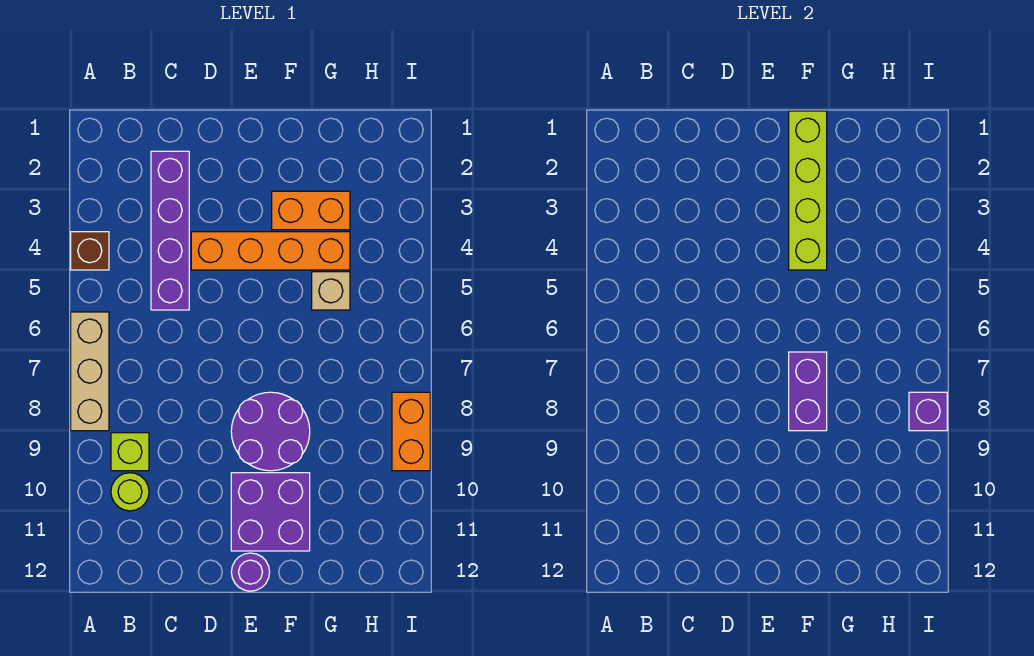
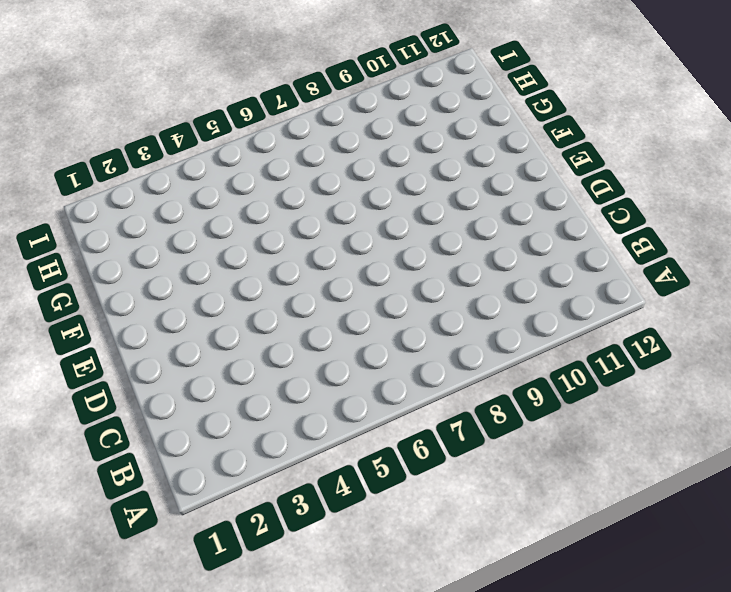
none -> brown brick A4 level 1
none -> tan brick A6:A8 level 1
none -> lime brick B9 level 1

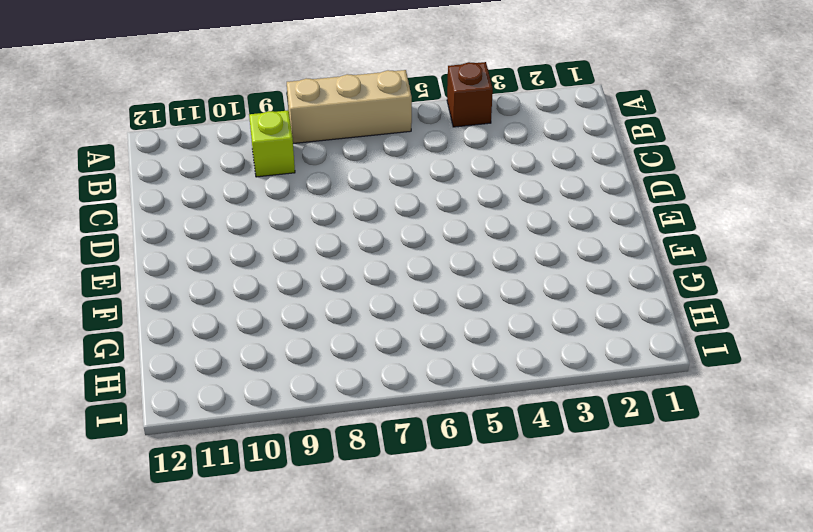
none -> lime round brick B10 level 1
none -> purple brick C2:C5 level 1
none -> orange brick D4:G4 level 1

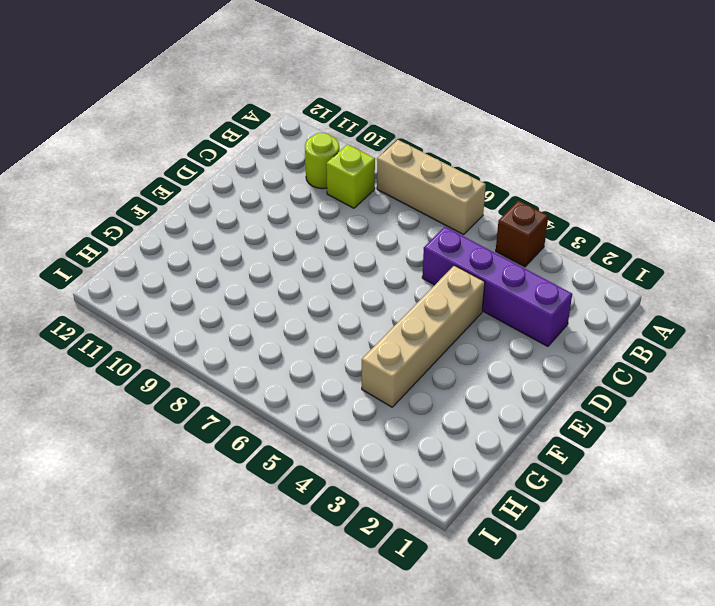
tan brick D4:G4 level 1 -> orange brick D4:G4 level 1
none -> purple round brick E8:F9 level 1
none -> purple brick E10:F11 level 1
none -> purple round brick E12 level 1

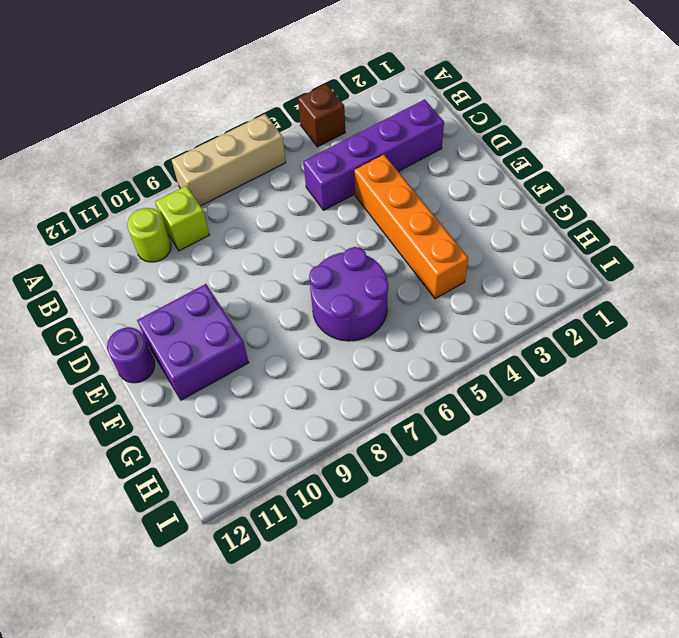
purple round brick F6:G7 level 1 -> purple round brick E8:F9 level 1
none -> orange brick F3:G3 level 1
none -> tan brick G5 level 1
none -> orange brick I8:I9 level 1

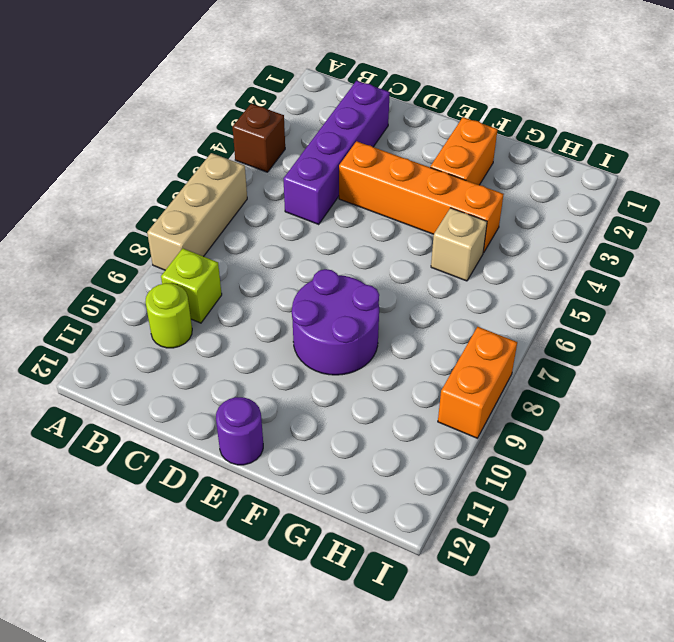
orange brick F2:F3 level 1 -> orange brick F3:G3 level 1
none -> purple brick E10:F11 level 1
none -> lime brick F1:F4 level 2
none -> purple brick F7:F8 level 2

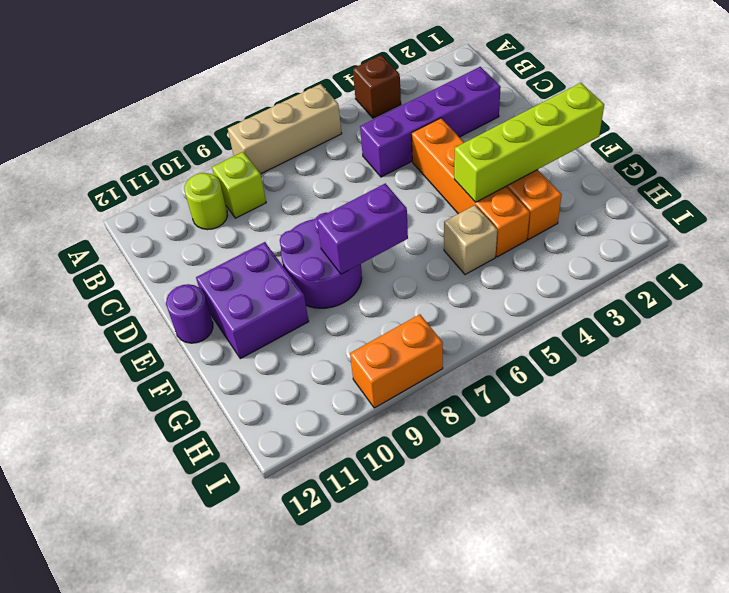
none -> purple brick I8 level 2

